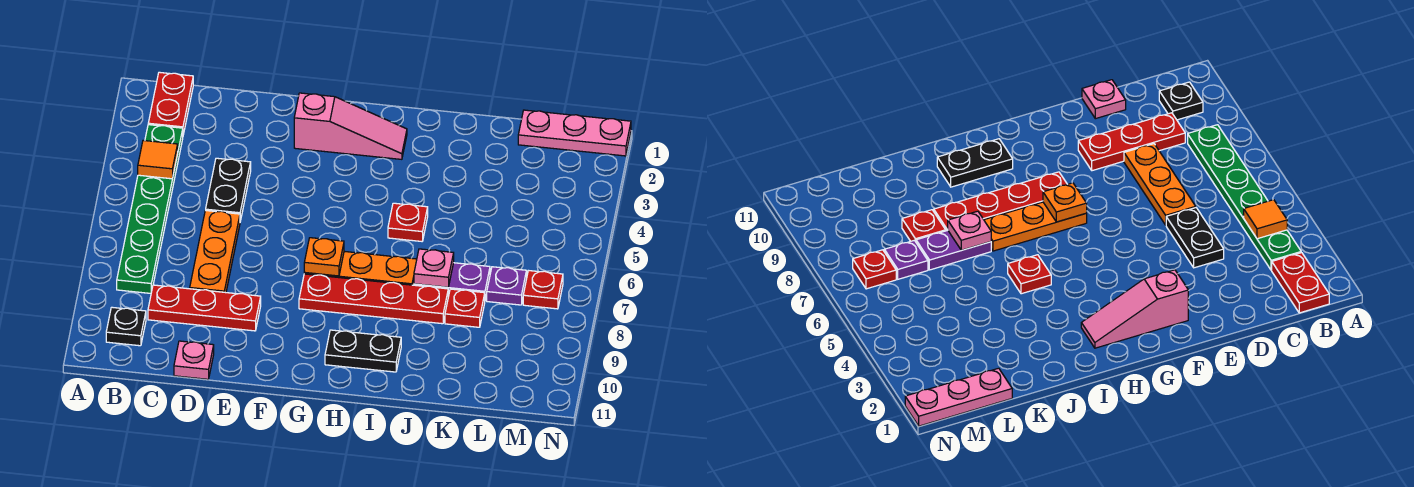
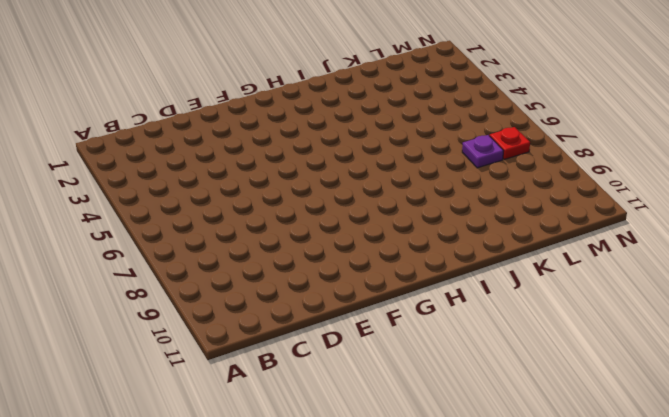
none -> red plate B1:B2 level 1
none -> green plate B3:B8 level 1
none -> black plate B10 level 1

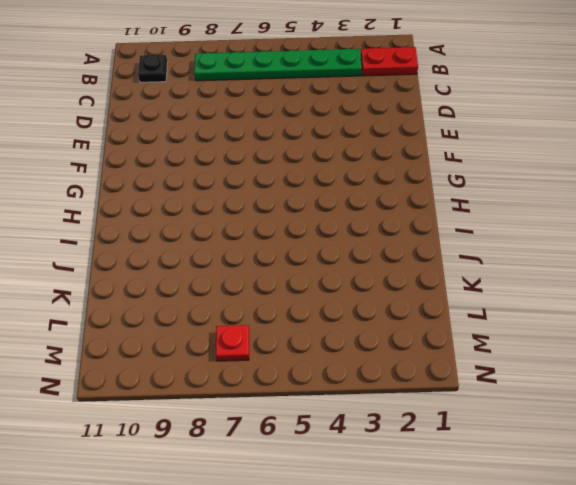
none -> red plate C9:E9 level 1
none -> black plate D4:D5 level 1
none -> orange plate D6:D8 level 1

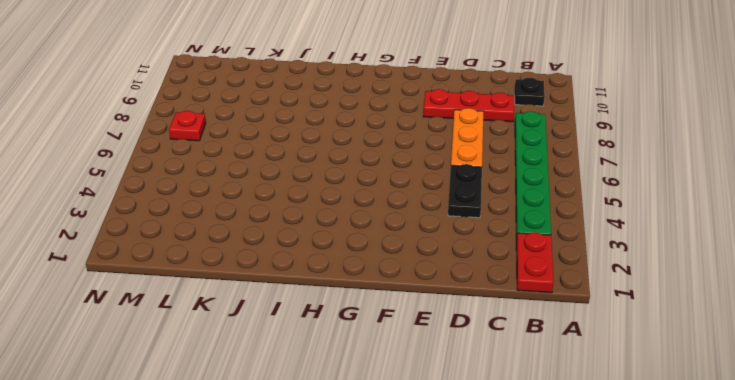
none -> pink plate D11 level 1
none -> pink slope F2:H2 level 1 top F
none -> orange plate G7:I7 level 1

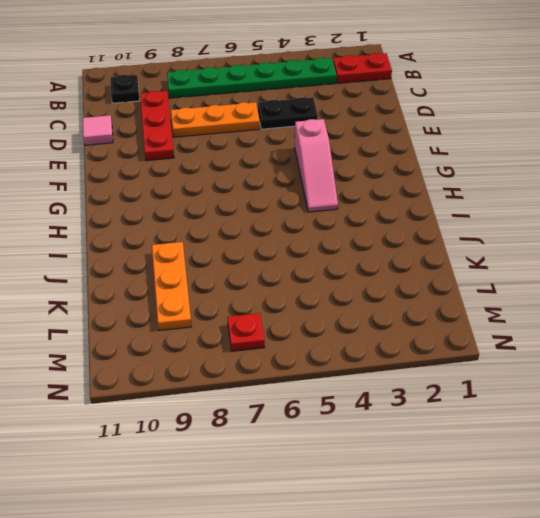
pink tile D11 level 1 -> pink plate D11 level 1
pink slope F4:H4 level 1 top F -> pink slope F2:H2 level 1 top F
orange plate J9:L9 level 1 -> orange plate G7:I7 level 1
none -> red plate G8:J8 level 1
none -> black plate H10:I10 level 1
none -> red plate I5 level 1

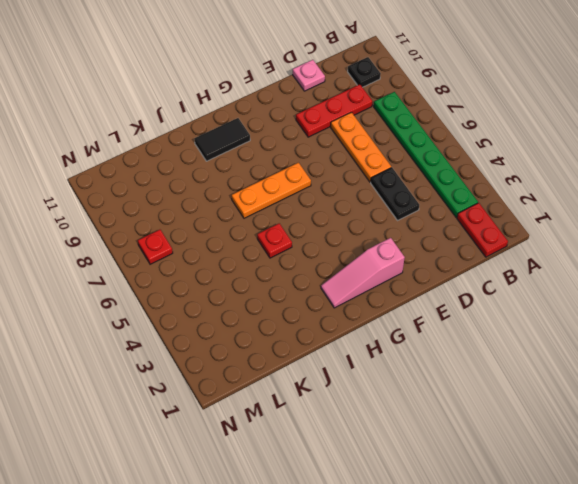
black tile H10:I10 level 1 -> black plate H10:I10 level 1
none -> red plate G8:J8 level 1
none -> purple plate J7:K7 level 1
none -> red plate K8 level 1

